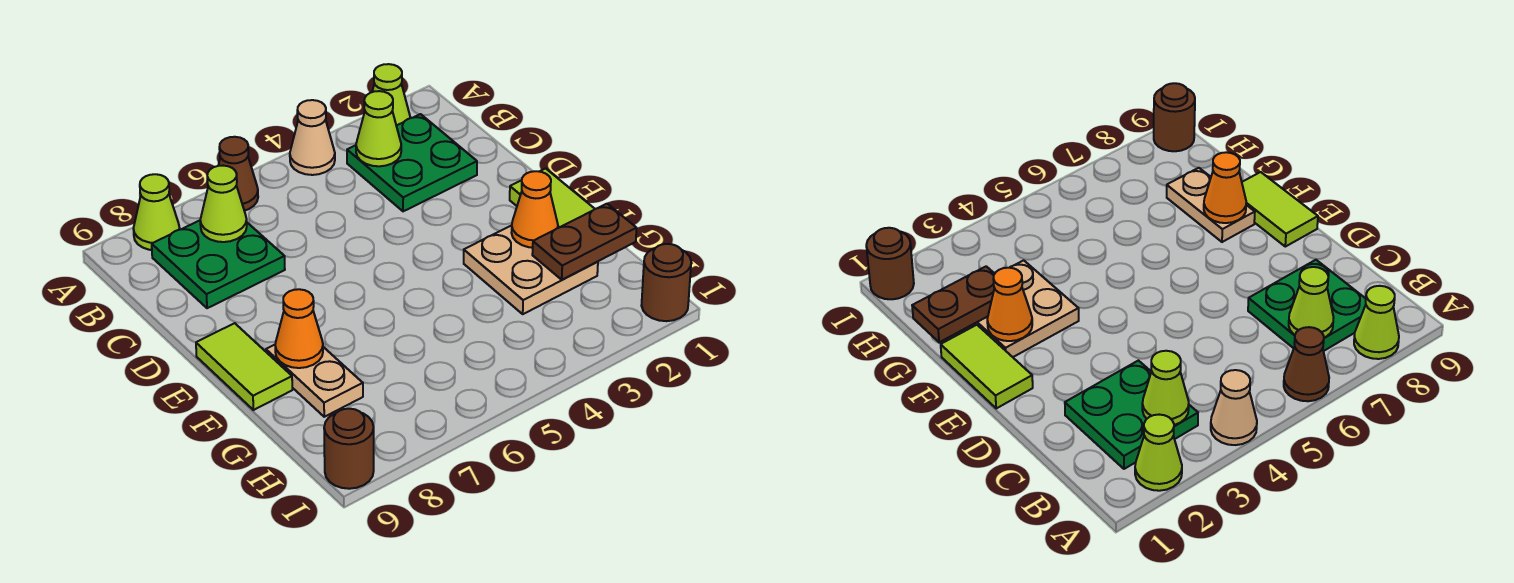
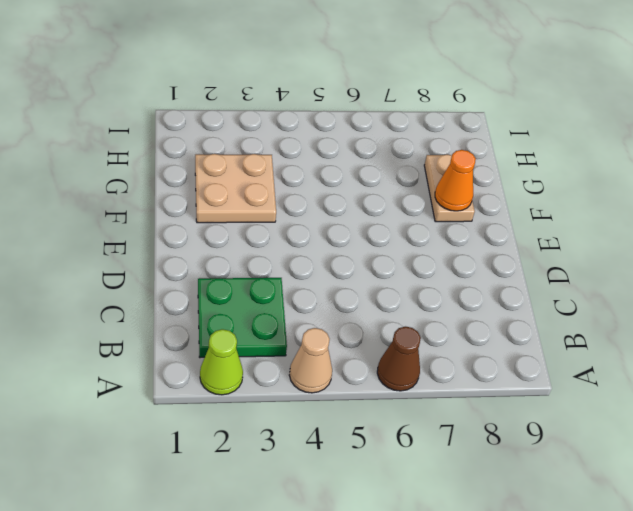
none -> lime cone A8 level 1
none -> green plate B7:C8 level 1
none -> lime tile E1:F1 level 1

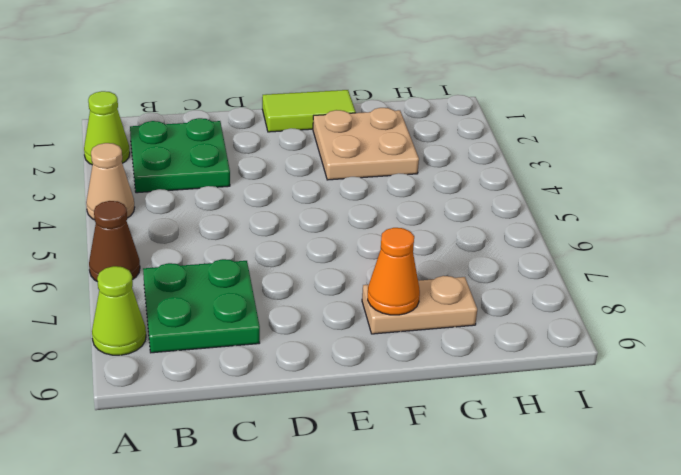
none -> lime tile E9:F9 level 1
none -> brown round brick I1 level 1
none -> brown round brick I9 level 1

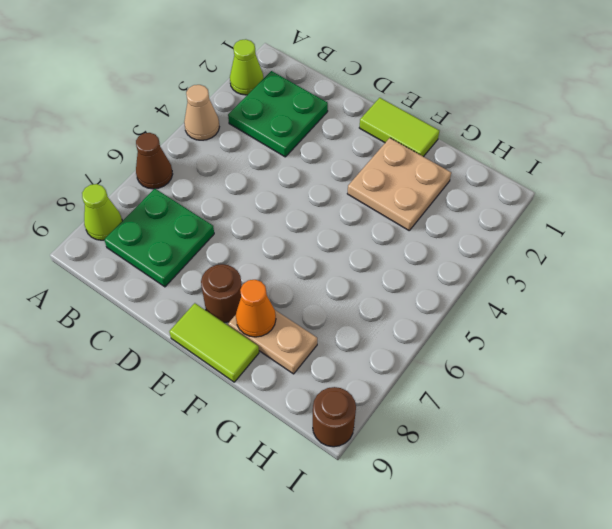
brown round brick E8 level 1 -> brown round brick I1 level 1
none -> lime cone B3 level 2
none -> lime cone B7 level 2
none -> orange cone F2 level 2

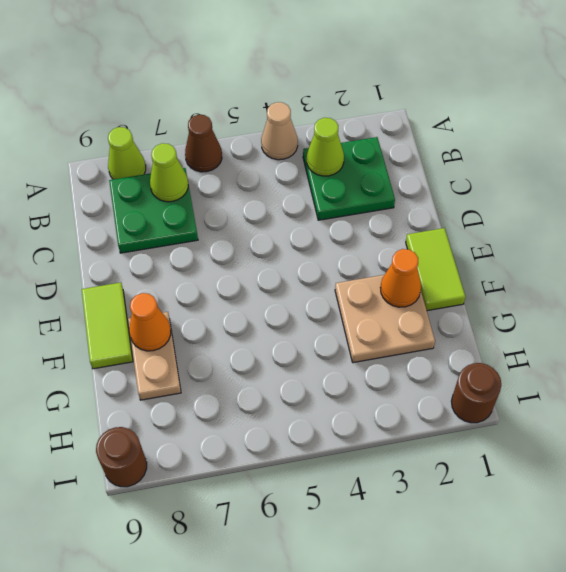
none -> lime cone A2 level 1
none -> brown plate G1:G2 level 2

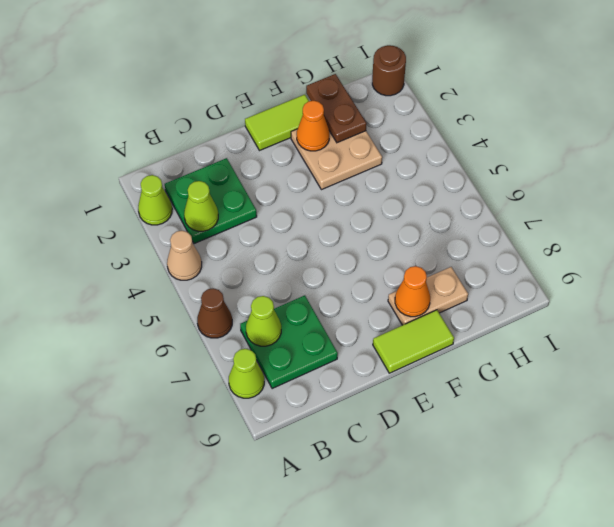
none -> brown round brick I9 level 1

